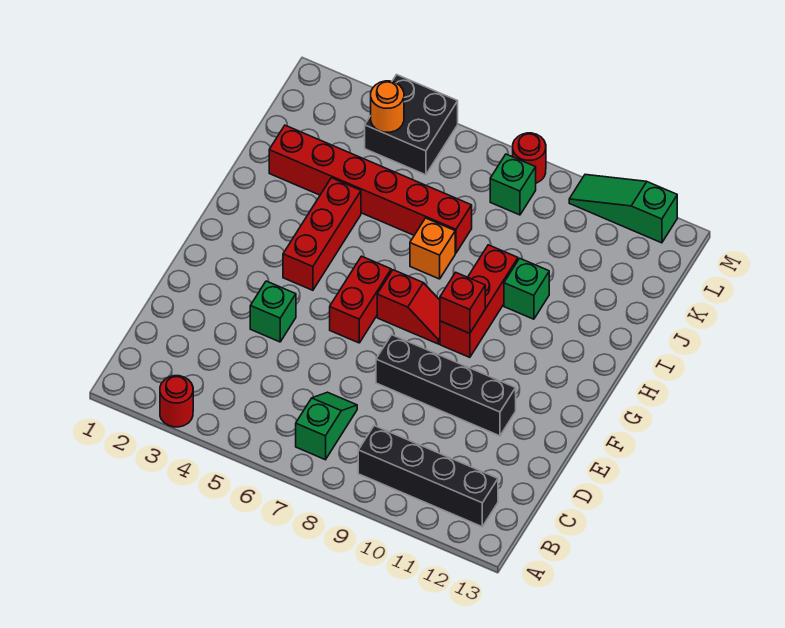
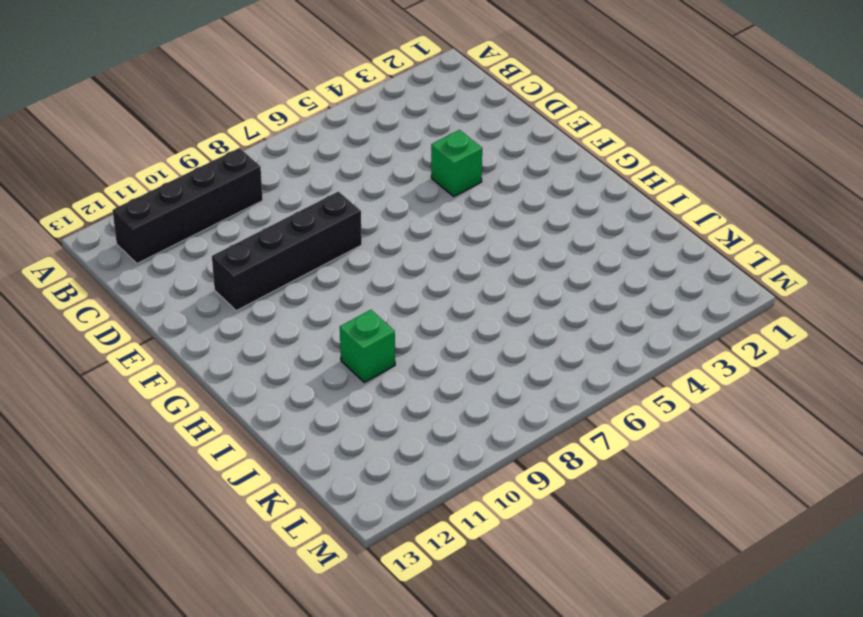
none -> red round brick A3 level 1
none -> green slope B7:C7 level 1 top B
none -> red brick F6:G6 level 1

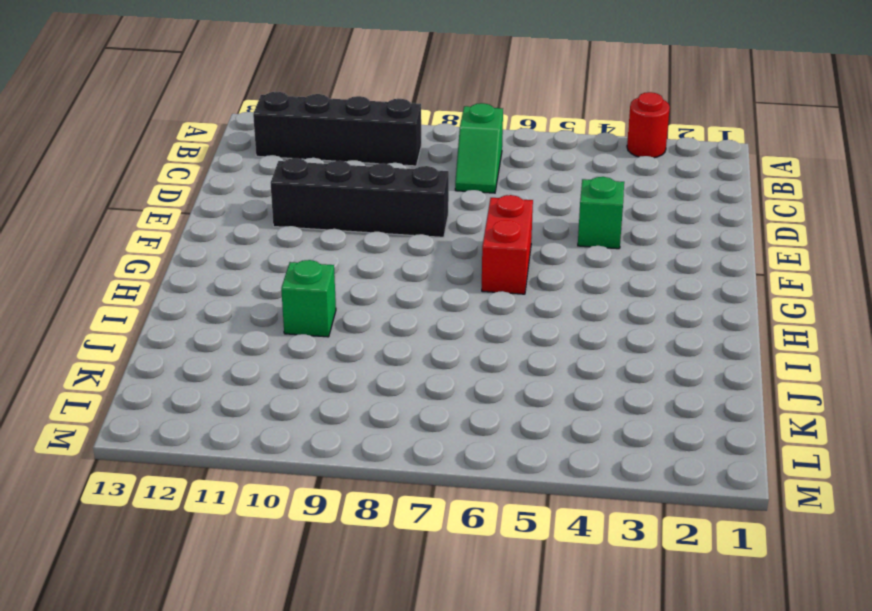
none -> red brick G4:I4 level 1
none -> red slope G7:G8 level 1 top 7
none -> red brick G9:I9 level 1

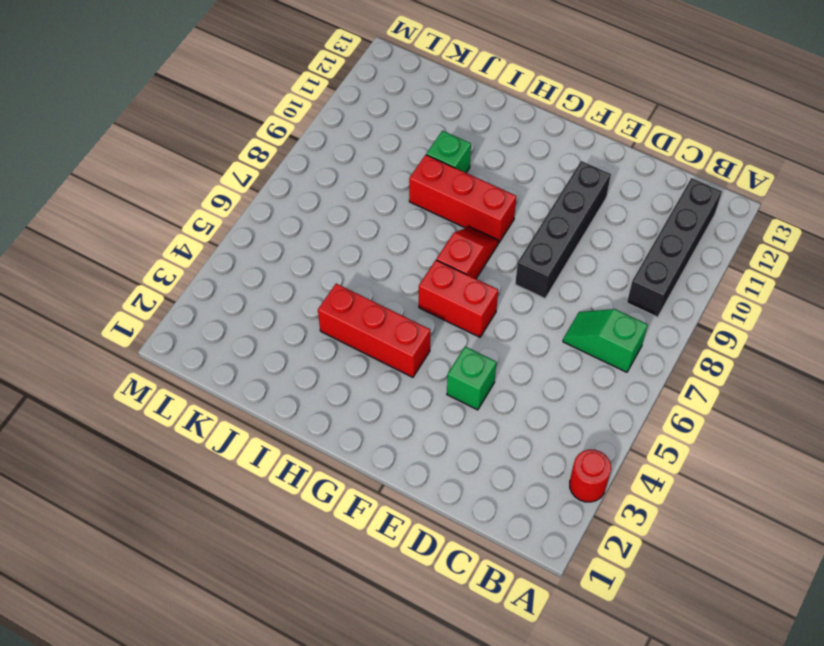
none -> orange brick I7 level 1
none -> red brick J2:J7 level 1
none -> black brick L4:M5 level 1

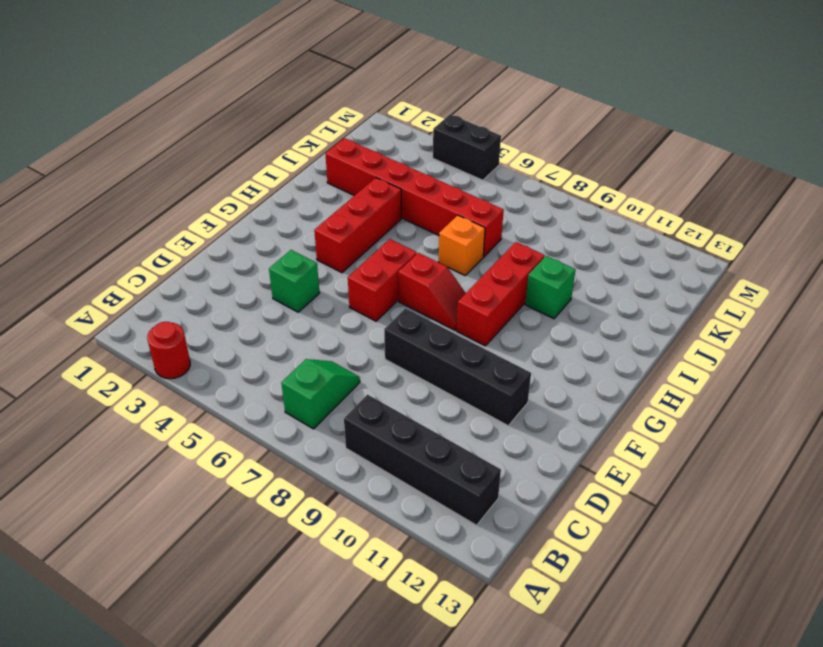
black brick M4:M5 level 1 -> black brick L4:M5 level 1
none -> green brick L8 level 1
none -> red round brick M8 level 1
none -> green slope M10:M12 level 1 top 12

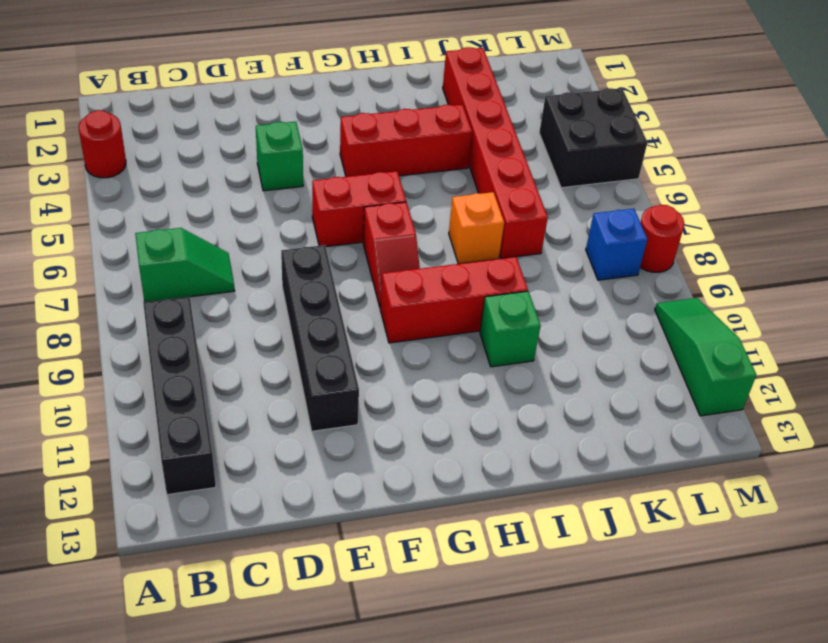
blue brick L8 level 1 -> green brick L8 level 1
none -> red brick G9 level 2
none -> orange round brick L4 level 2

